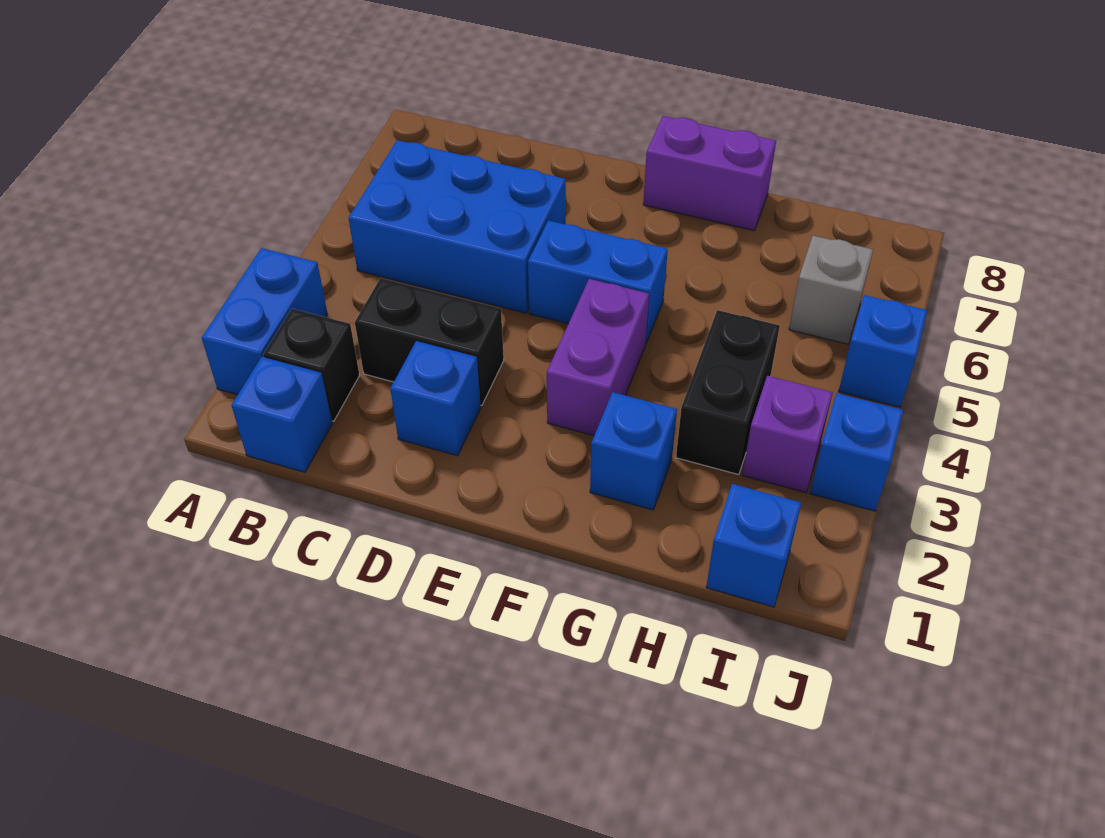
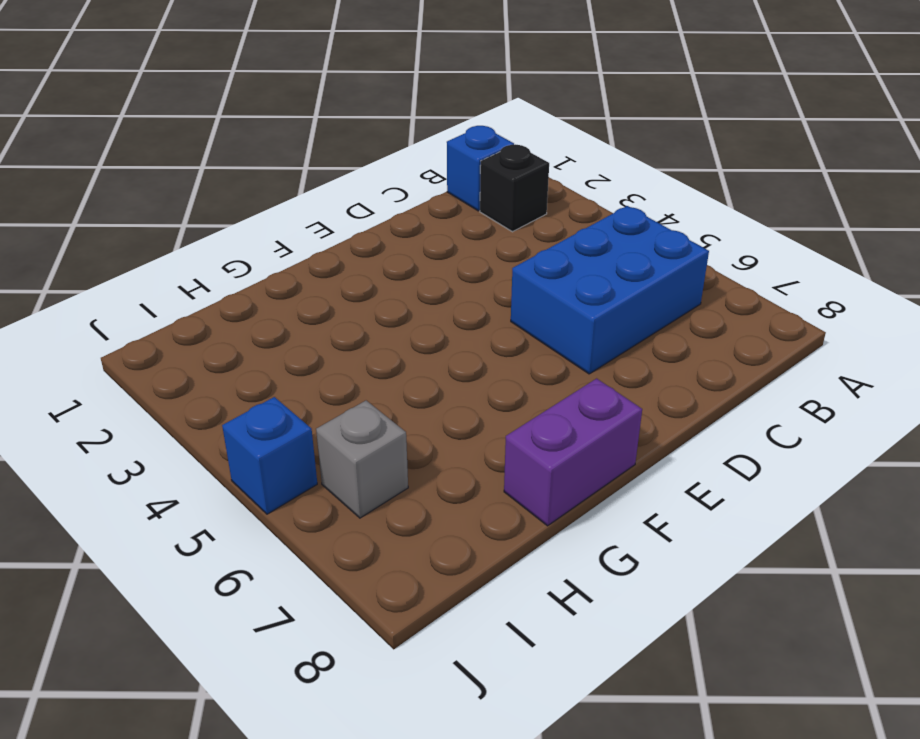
none -> blue brick A2:A3 level 1
none -> black brick C3:D3 level 1
none -> blue brick D2 level 1

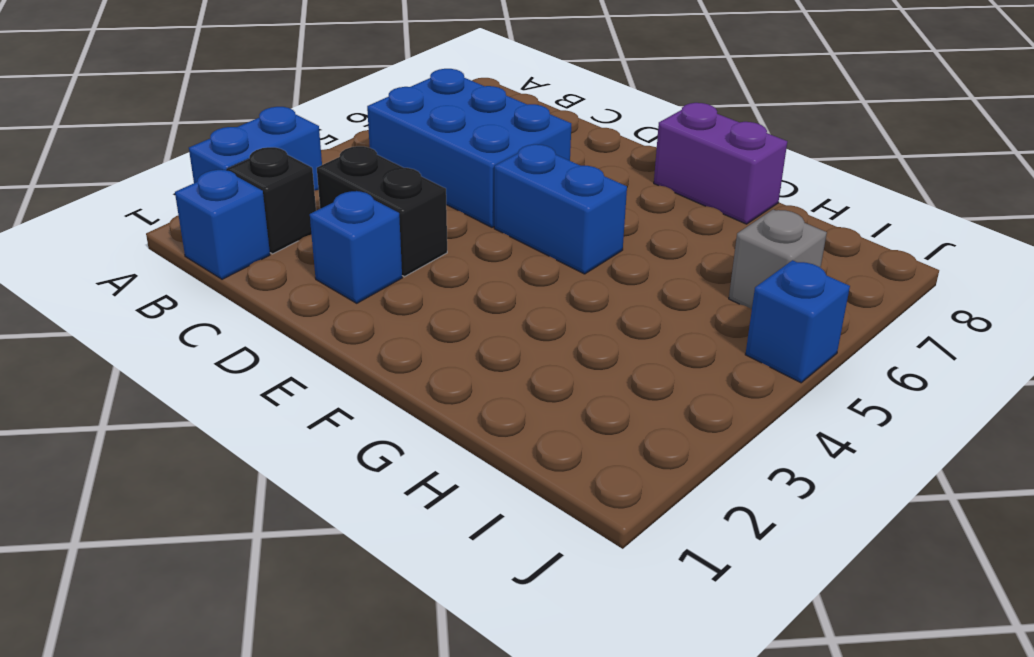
none -> purple brick F3:F4 level 1
none -> blue brick G2 level 1
none -> black brick H3:H4 level 1

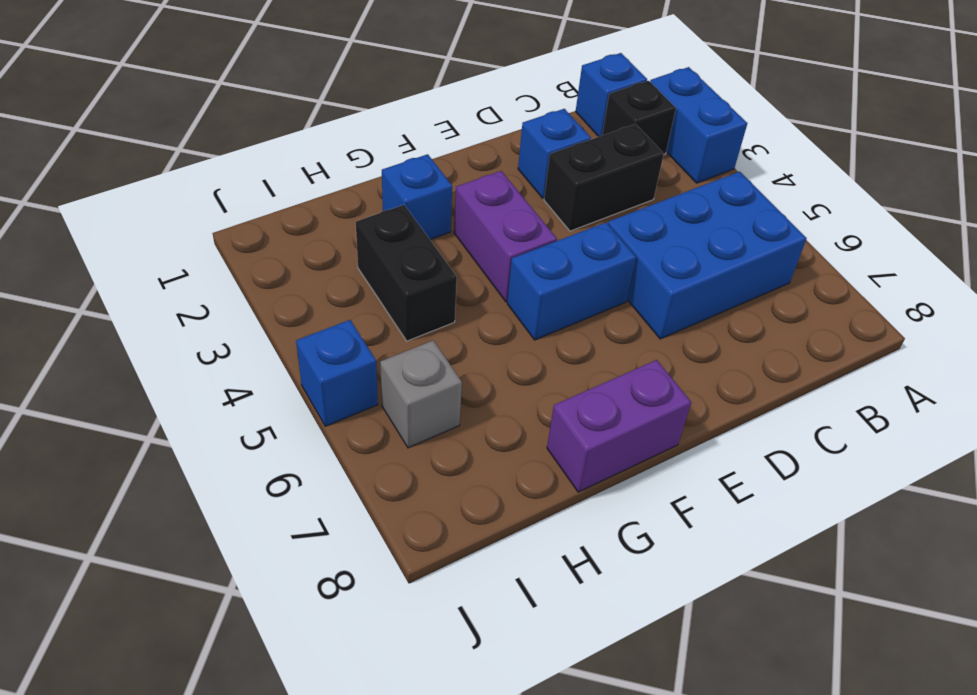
none -> blue brick I1 level 1
none -> purple brick I3 level 1
none -> blue brick J3 level 1

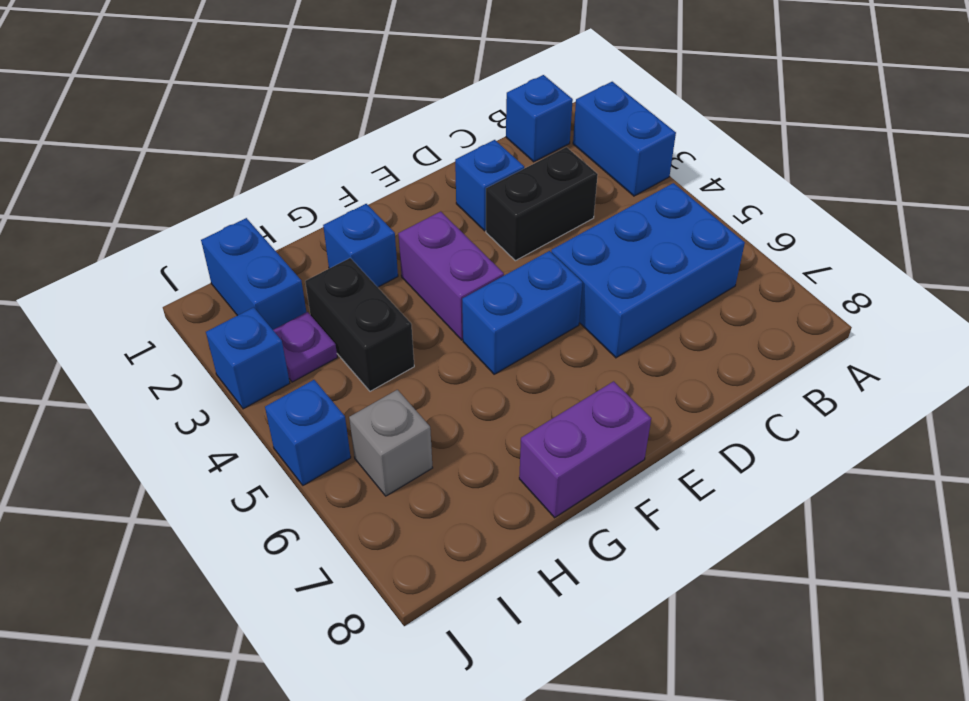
blue brick I1:I2 level 1 -> blue brick I1 level 1
purple plate I3 level 1 -> purple brick I3 level 1
none -> black brick B2 level 1

